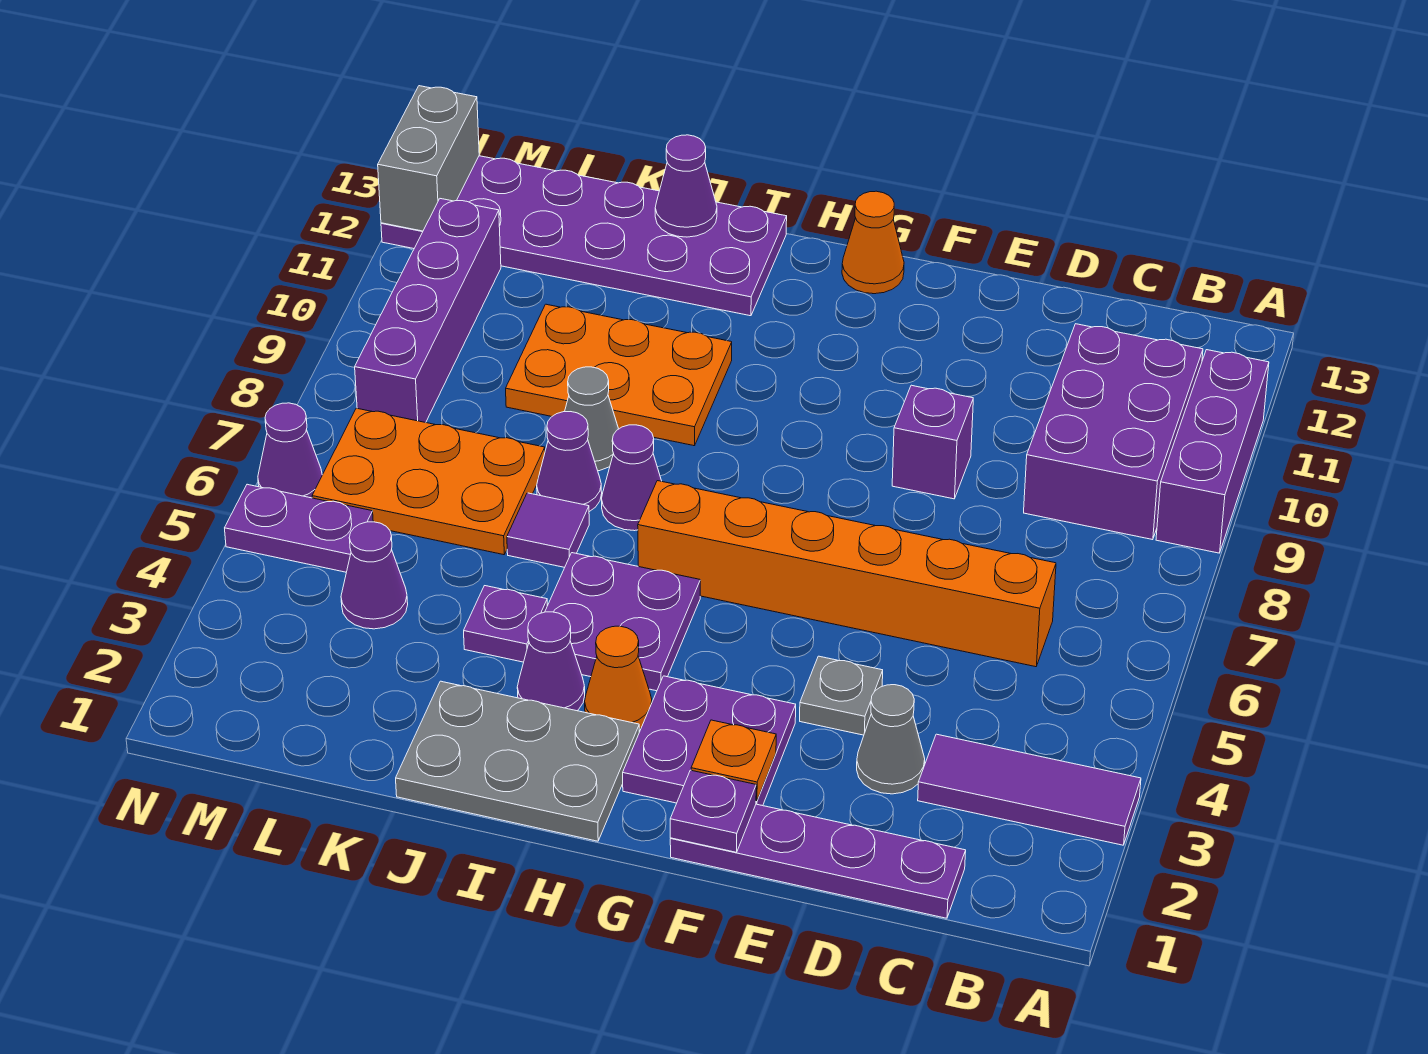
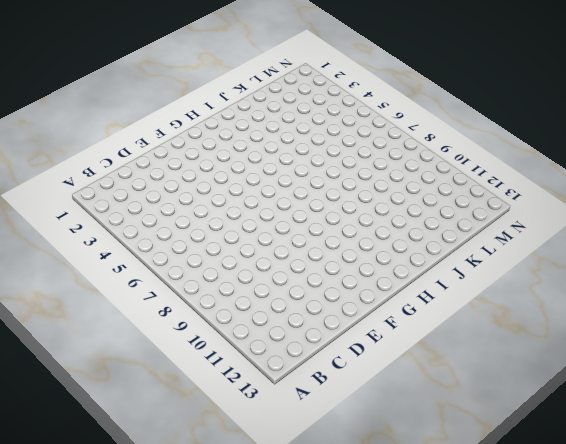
none -> purple tile A3:C3 level 1
none -> purple brick A9:A11 level 1
none -> purple brick B9:C11 level 1
none -> purple plate C1:F1 level 1

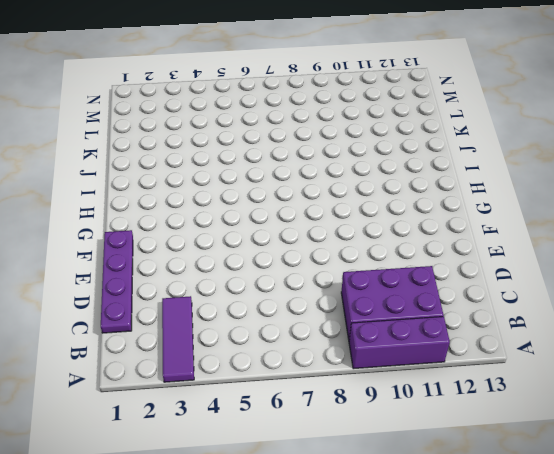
none -> orange brick C6:H6 level 1
none -> grey cone D3 level 1
none -> grey plate E4 level 1
none -> purple brick E9 level 1

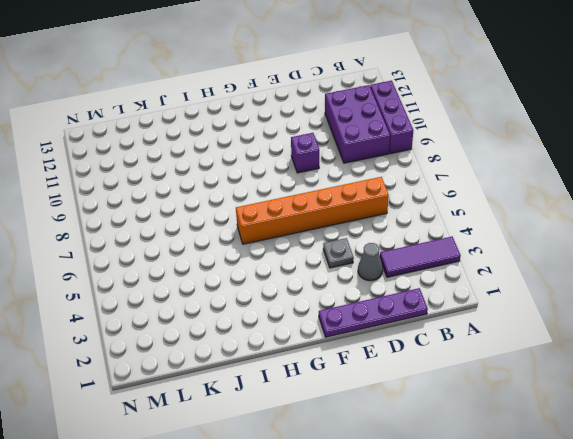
none -> purple plate F2:G3 level 1
none -> orange cone G13 level 1
none -> grey plate H1:J2 level 1
none -> orange cone H3 level 1

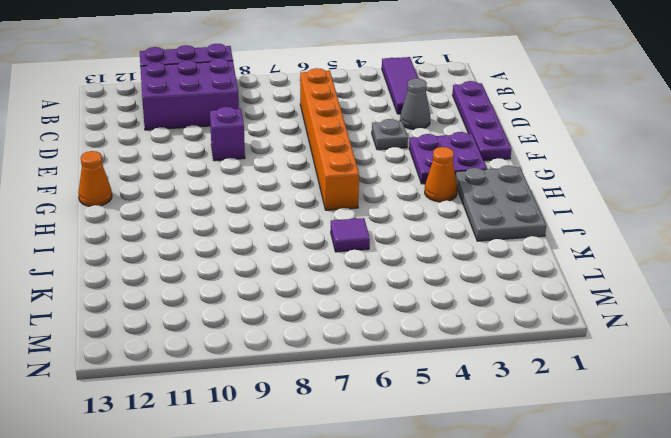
none -> purple plate H4:I5 level 1
none -> purple cone I3 level 1
none -> purple cone I7 level 1
none -> orange plate I9:K10 level 1

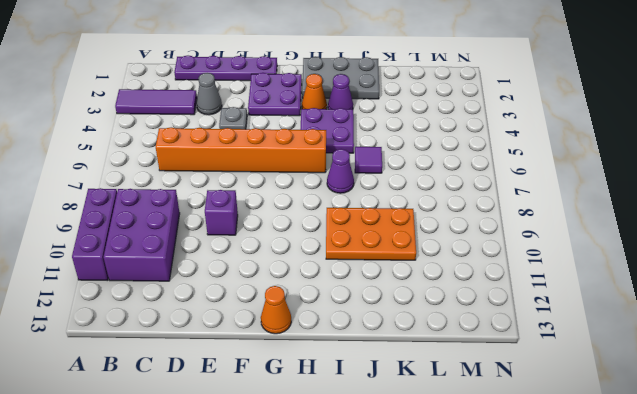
none -> purple plate I12:N13 level 1
none -> purple plate J4 level 1
none -> purple cone J7 level 1
none -> grey cone J8 level 1

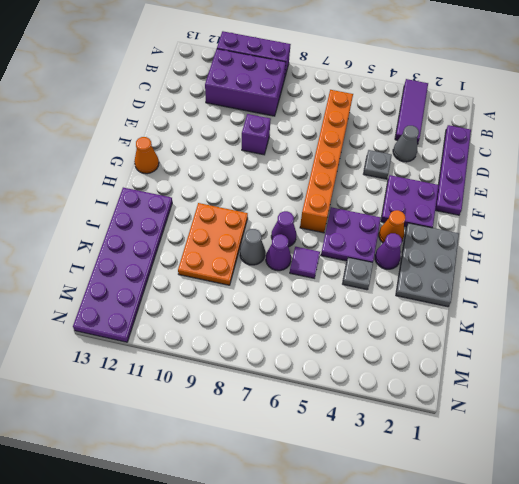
grey plate J4 level 1 -> purple plate J4 level 1
none -> orange plate K6:M7 level 1
none -> purple cone L4 level 1
none -> purple plate M5:N5 level 1
none -> purple brick M8:M11 level 1

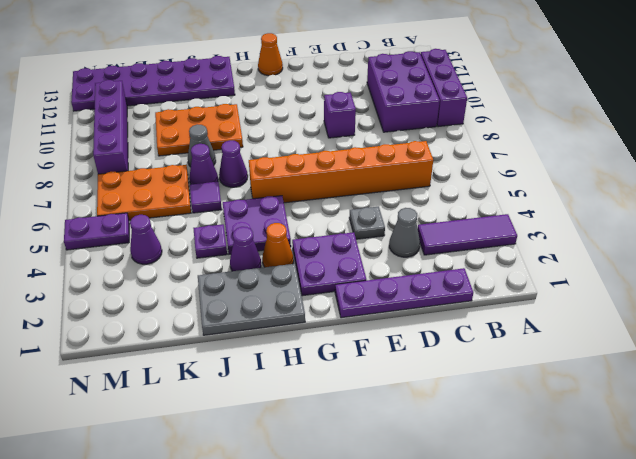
none -> purple cone N6 level 1
none -> purple plate F1 level 2
none -> orange plate F2 level 2
none -> purple cone J13 level 2

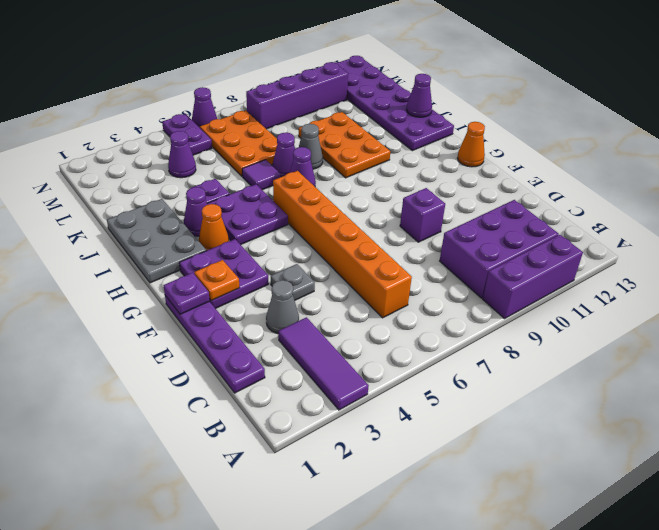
none -> grey brick N12:N13 level 2

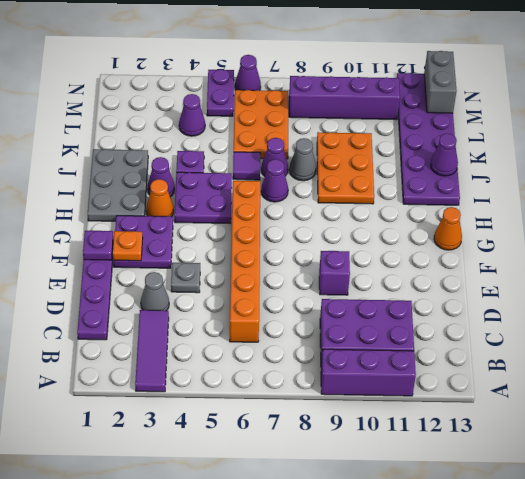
grey brick M13:N13 level 2 -> grey brick N12:N13 level 2

